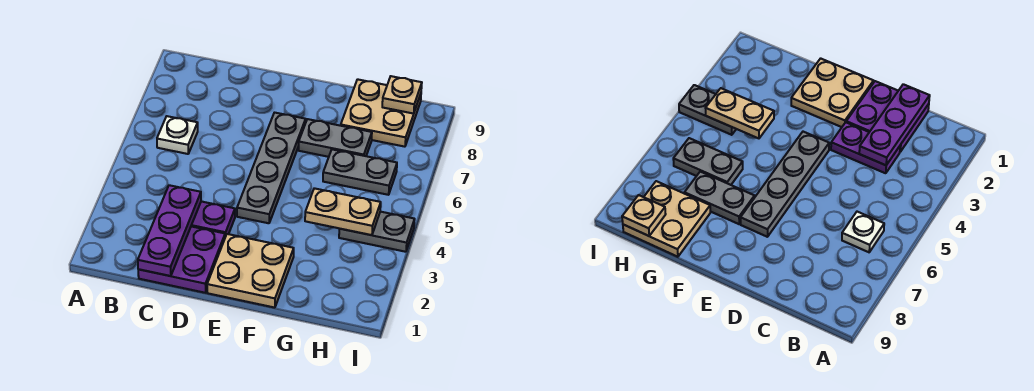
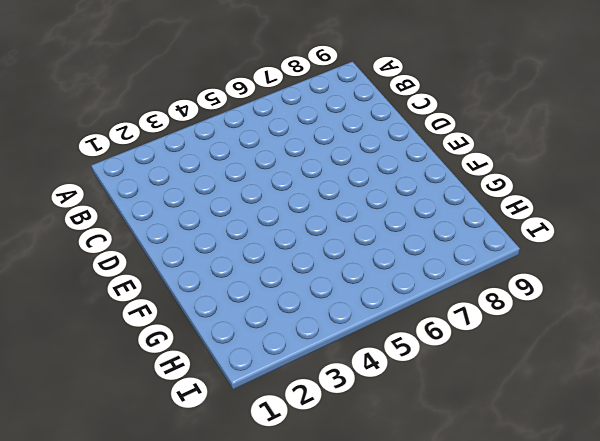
none -> white plate B6 level 1
none -> purple plate C1:D2 level 1
none -> purple plate C3:D3 level 1

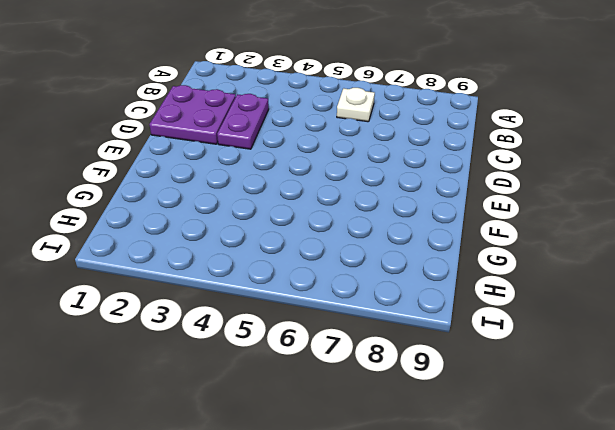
none -> tan plate E1:F2 level 1
none -> grey plate E4:E7 level 1
none -> grey plate F7:G7 level 1

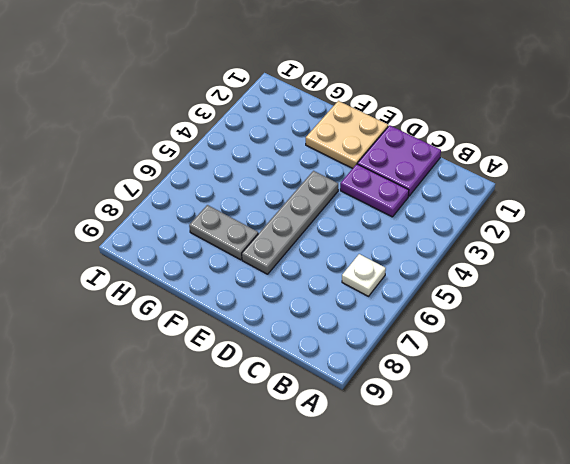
none -> grey plate G6:H6 level 1
none -> tan plate G8:H9 level 1
none -> grey plate H4:I4 level 1

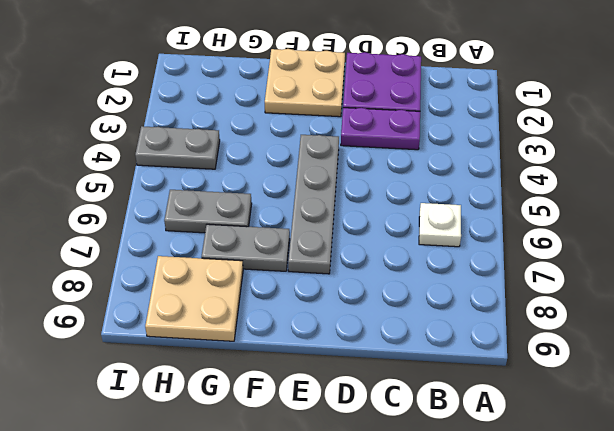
none -> purple plate C1:C3 level 2
none -> tan plate G4:H4 level 2
none -> tan plate H9 level 2

